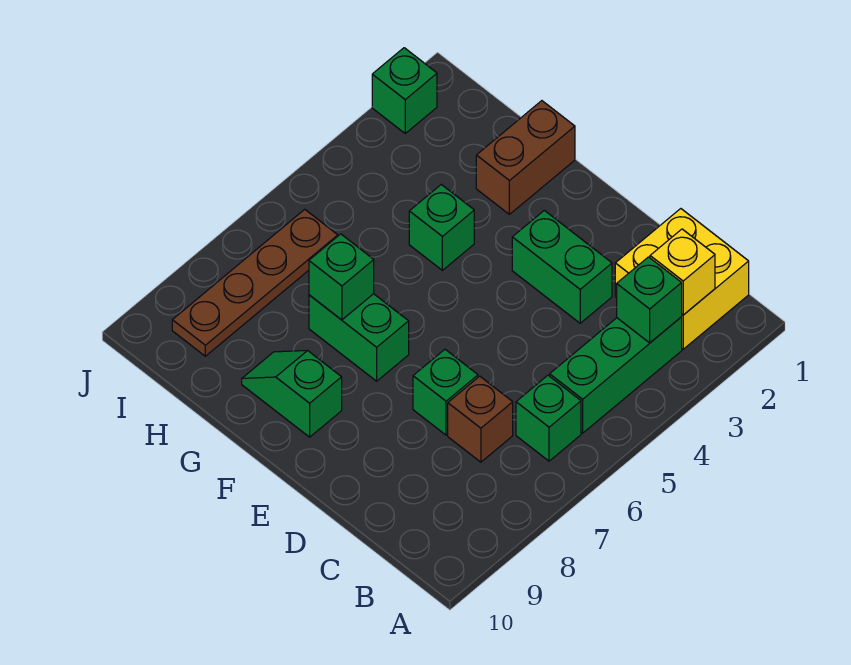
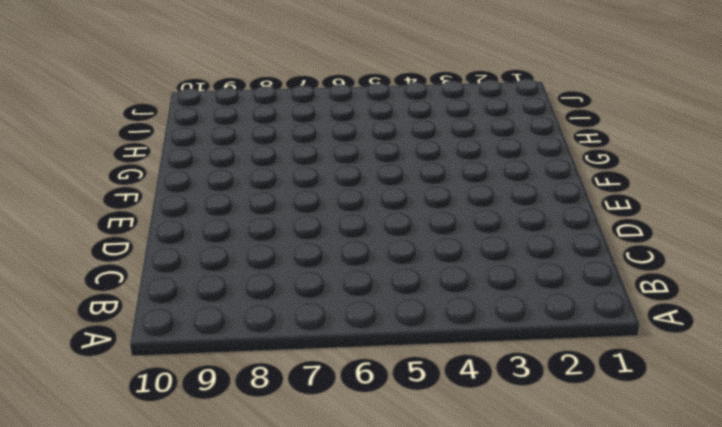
none -> yellow brick B1:C2 level 1
none -> green brick B3:B5 level 1
none -> green brick B6 level 1

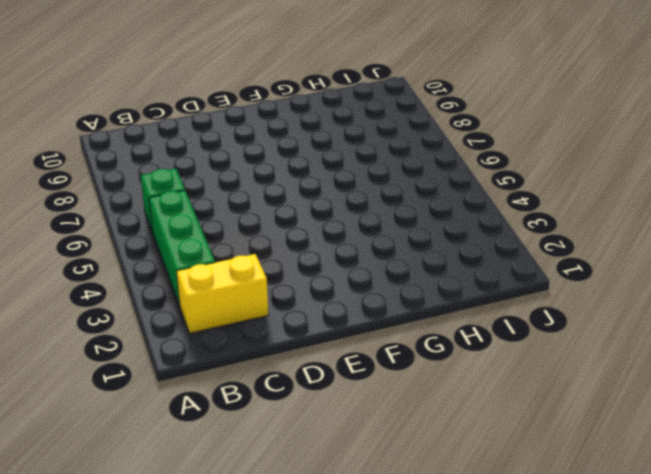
yellow brick B2:C2 level 1 -> yellow brick B1:C2 level 1
none -> brown brick C7 level 1
none -> green brick D3:E3 level 1
none -> green brick D7 level 1

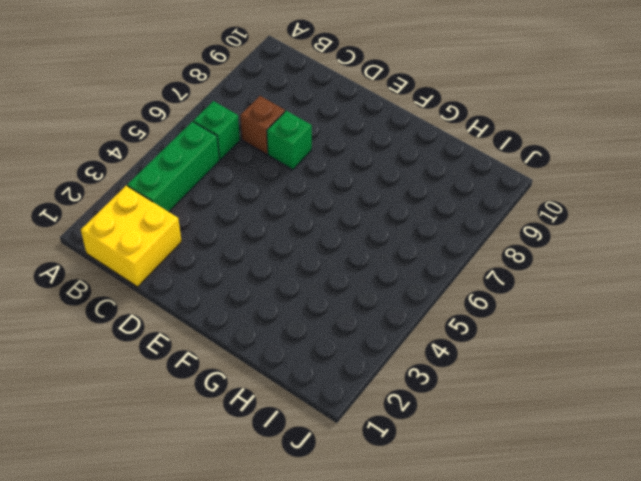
none -> green brick D3:E3 level 1
none -> green brick F7:G7 level 1
none -> green slope F9:G9 level 1 top F

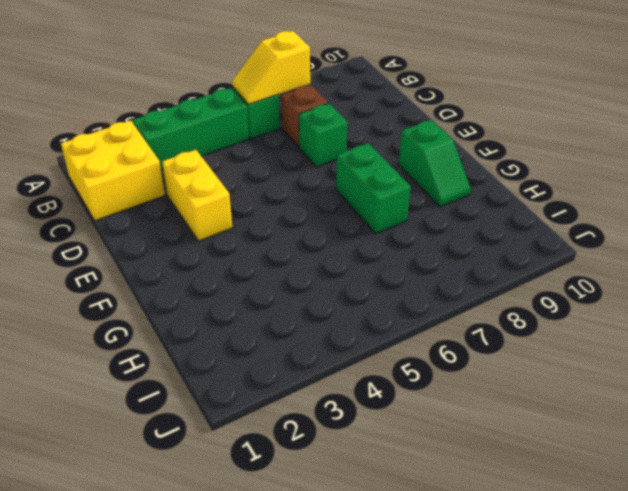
yellow slope B6:B7 level 2 top 7 -> none
yellow brick D3:E3 level 1 -> green brick D3:E3 level 1
none -> brown brick G1:G2 level 1
none -> green brick G4 level 1
none -> brown plate I6:I9 level 1

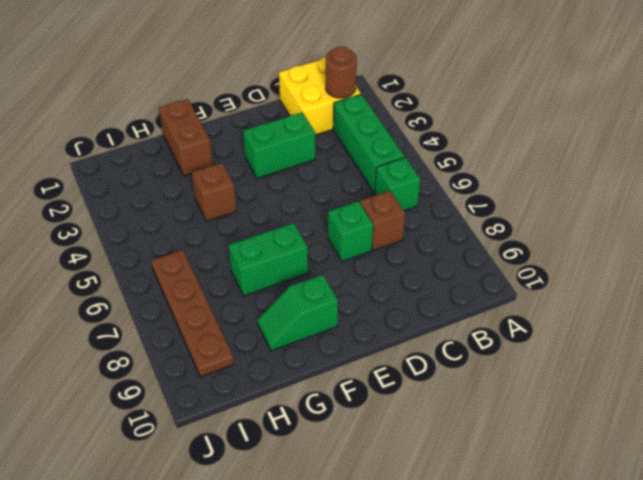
brown round brick B2 level 2 -> yellow brick B2 level 2
brown brick G4 level 1 -> green brick G4 level 1
none -> green brick J2 level 1
none -> green brick B3 level 2
none -> green brick G7 level 2

